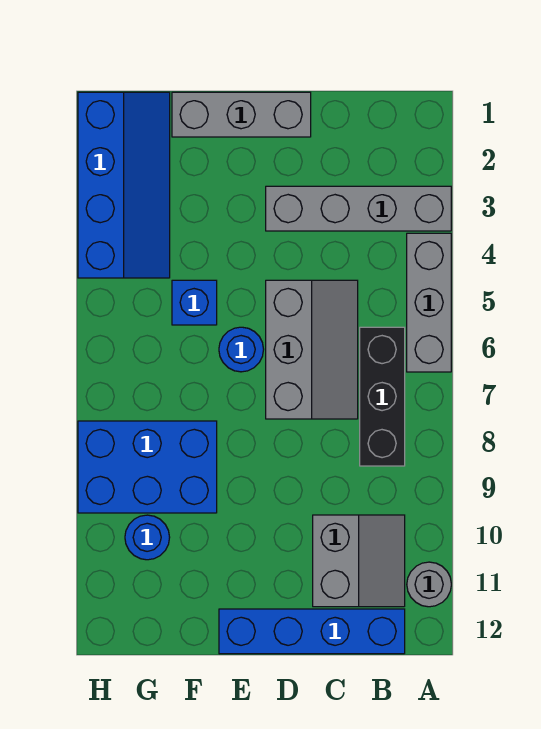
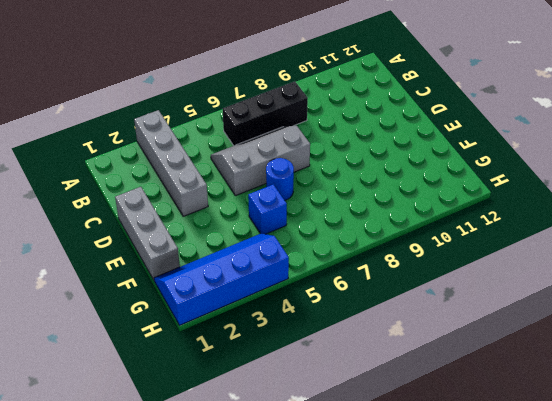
none -> grey brick A4:A6 level 1
none -> grey round brick A11 level 1
none -> grey slope B10:C11 level 1 top C

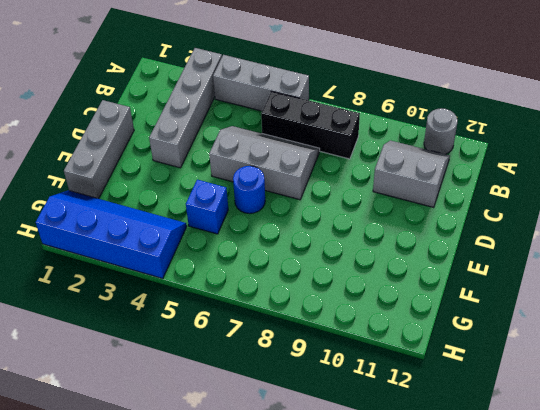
none -> blue brick B12:E12 level 1
none -> blue brick F8:H9 level 1
none -> blue round brick G10 level 1

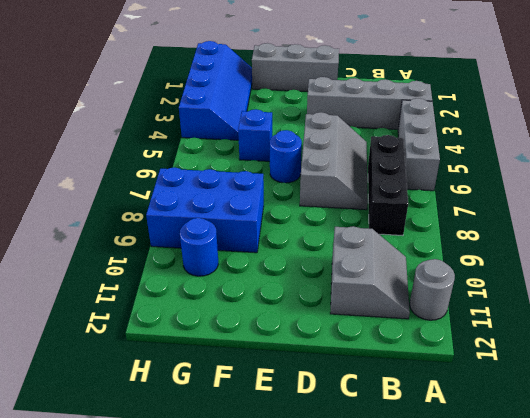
none -> blue brick B12:E12 level 1

